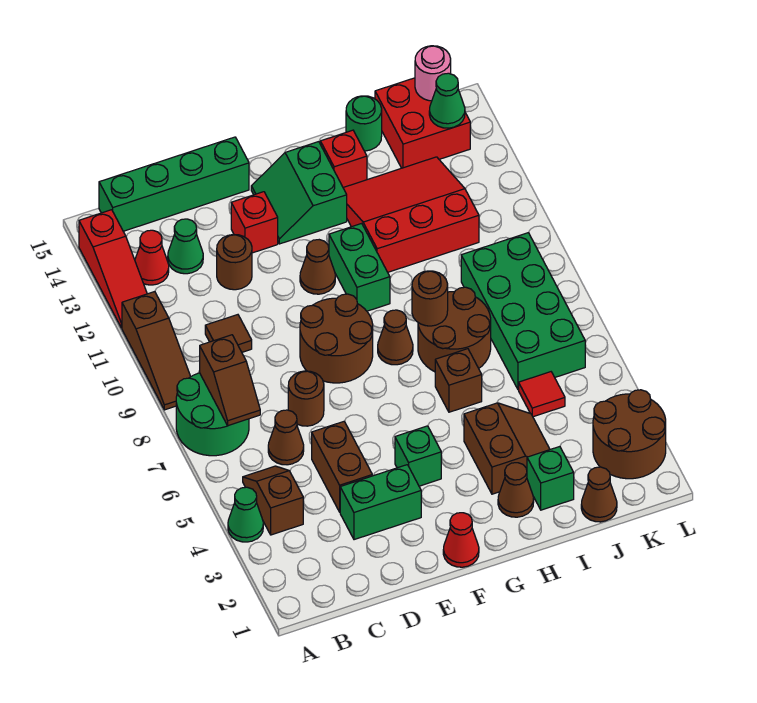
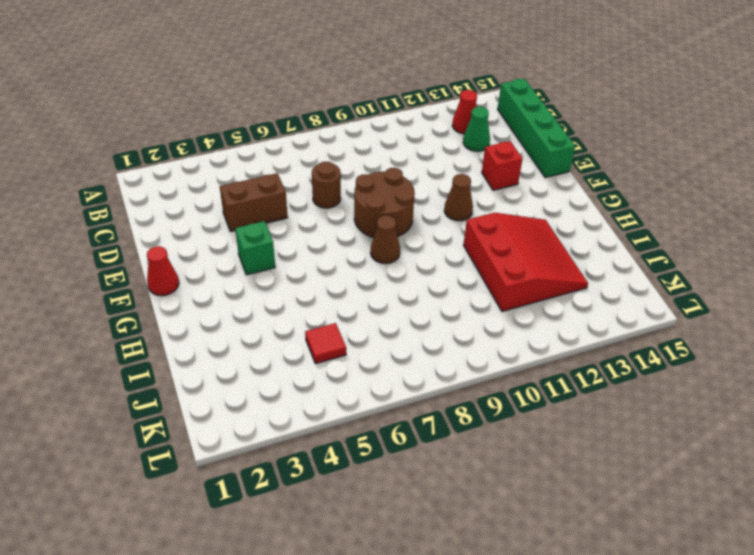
none -> green cone A4 level 1
none -> green round brick A7:B8 level 1
none -> brown slope A9:A11 level 1 top 11
none -> red slope A12:A14 level 1 top 14

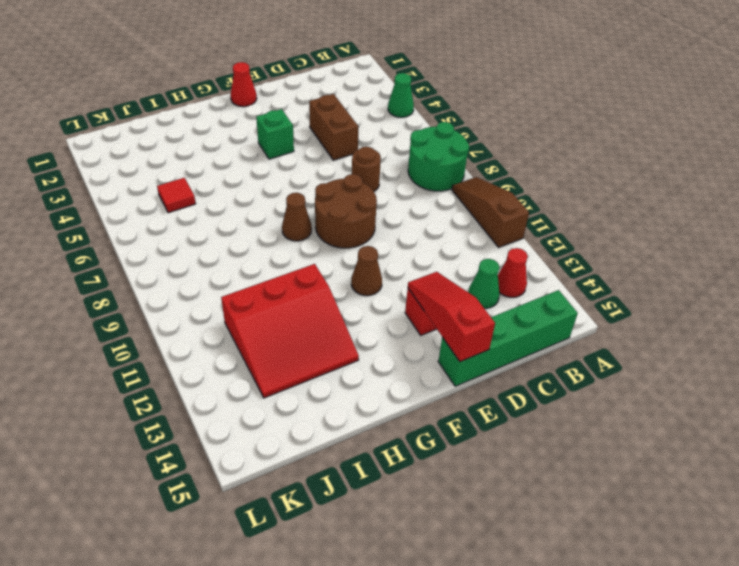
red slope E13:E15 level 2 top 15 -> red slope A12:A14 level 1 top 14
none -> brown slope B4:B5 level 1 top 4
none -> brown cone C6 level 1
none -> brown tile C10 level 1
none -> green brick D3:E3 level 1

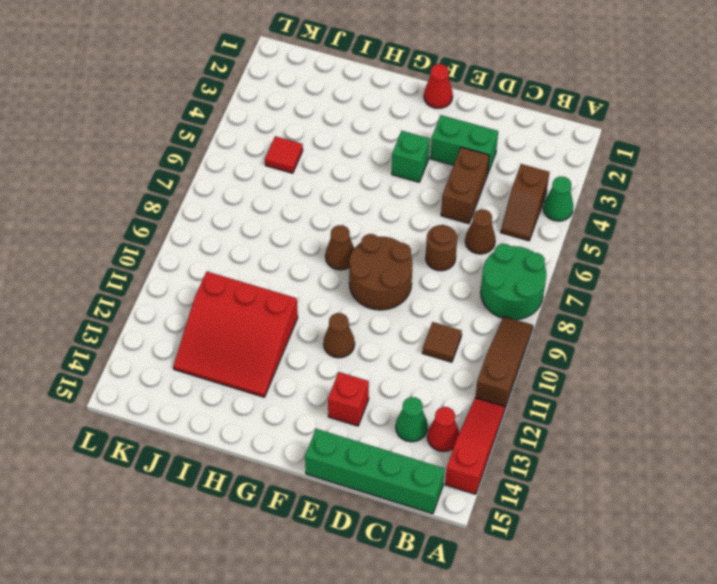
none -> brown round brick D12 level 1
none -> green slope F13:G14 level 1 top G
none -> green brick G10:G11 level 1
none -> brown cone H2 level 1

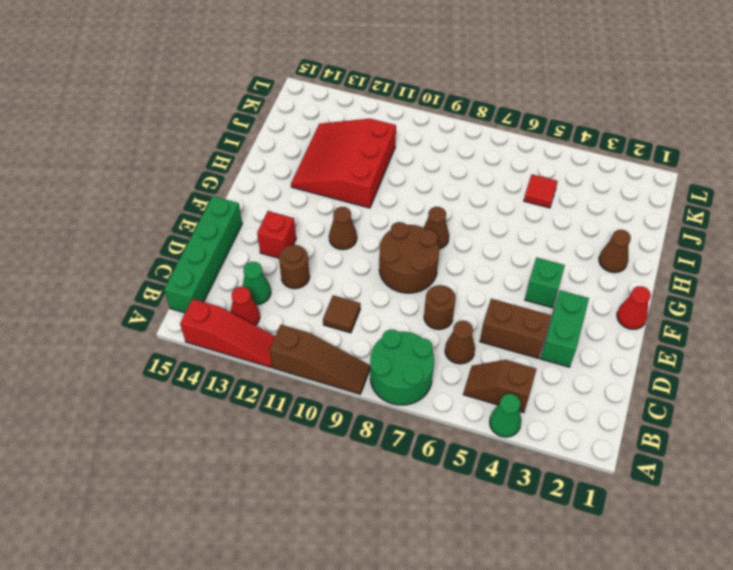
none -> green slope F13:G14 level 1 top G
none -> green brick G10:G11 level 1
none -> brown slope H3:I4 level 1 top H
none -> brown brick H6 level 1

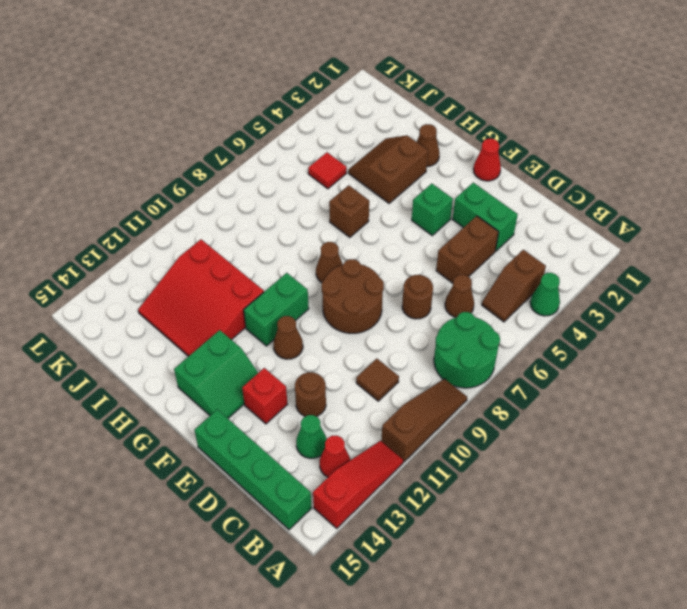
none -> brown round brick H7:I8 level 1
none -> red brick H14 level 1
none -> green brick I2 level 1
none -> green round brick I15 level 1

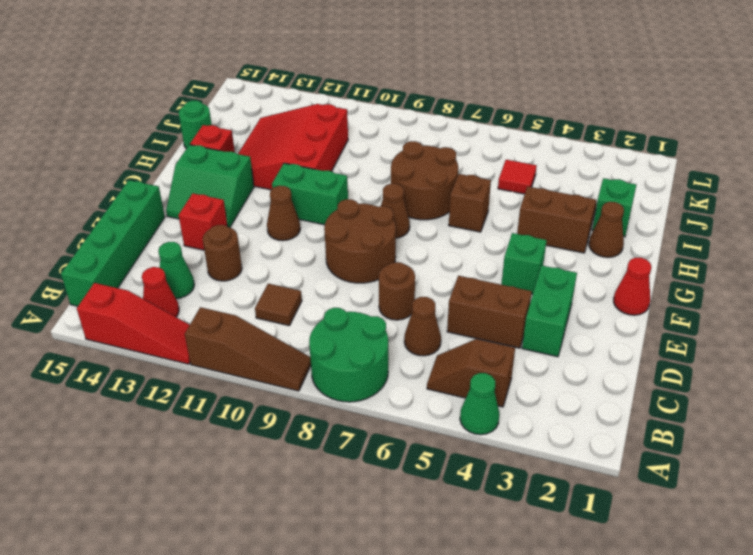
none -> brown cone J1 level 1
none -> green brick J6:K9 level 1
none -> red brick J14:K15 level 1
none -> brown round brick K2:L3 level 1

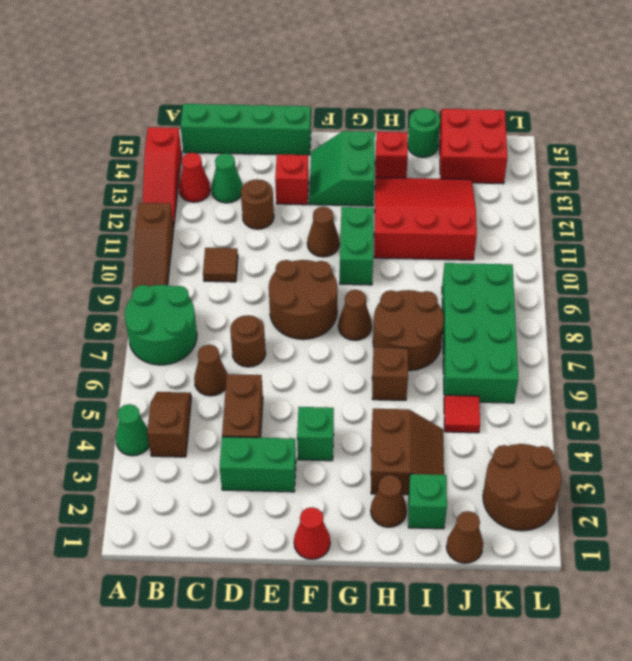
none -> brown slope B7:B8 level 2 top 8
none -> brown round brick H8 level 2
none -> green cone K14 level 2
none -> pink round brick K15 level 2

